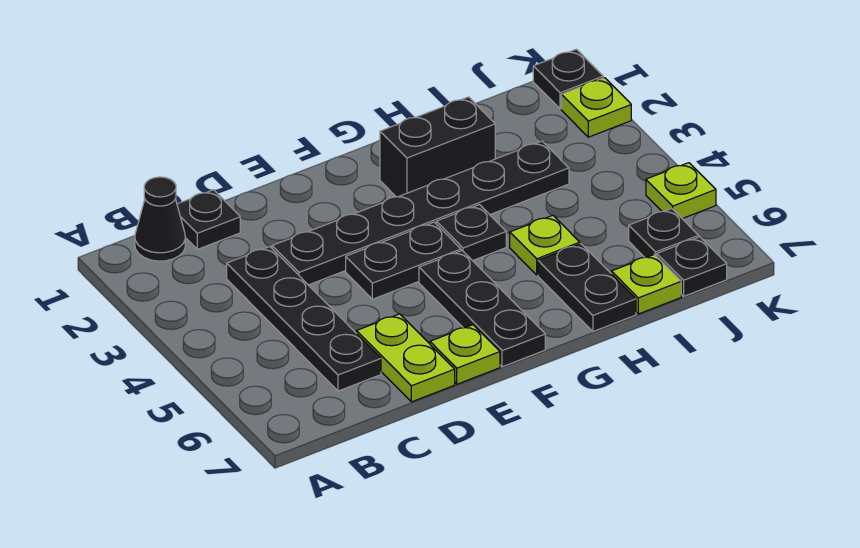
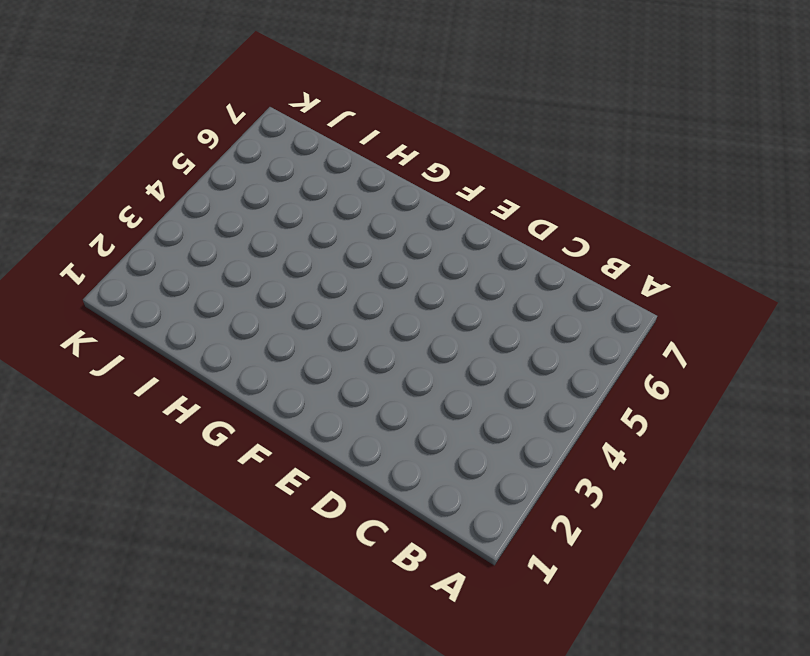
none -> black cone B1 level 1
none -> black plate C1 level 1
none -> black plate C3:C6 level 1

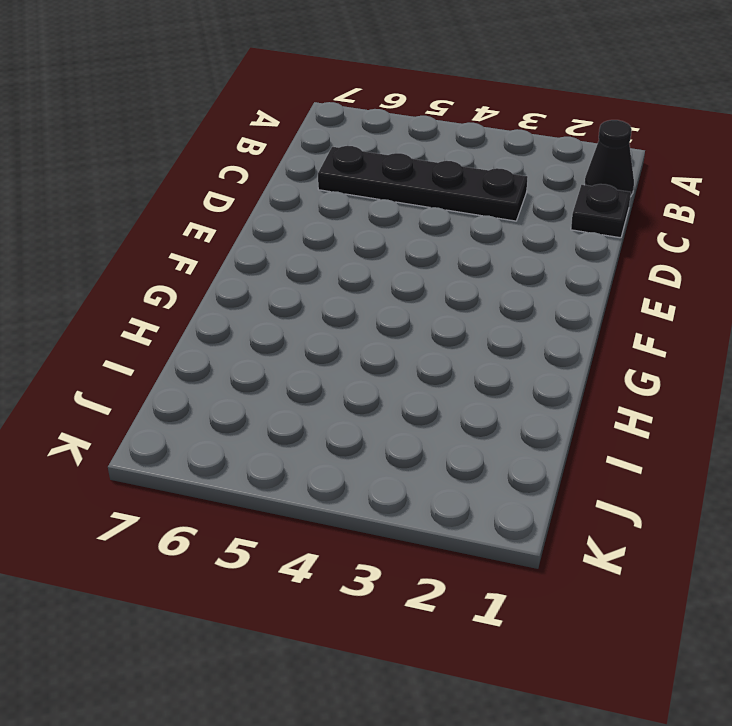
none -> black plate D3:I3 level 1
none -> lime plate D6:D7 level 1
none -> black plate E4:F4 level 1

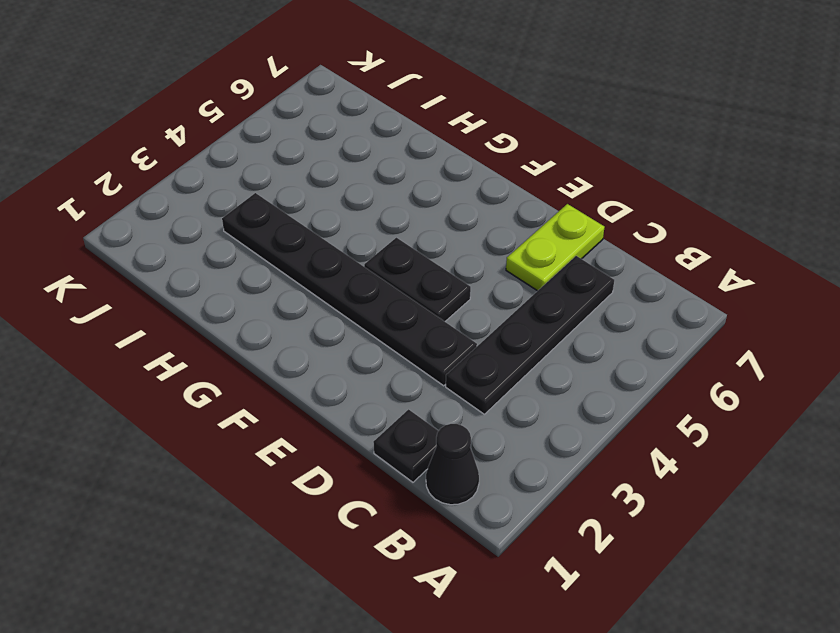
none -> lime plate E7 level 1
none -> black plate F5:F7 level 1
none -> black brick G2:H2 level 1

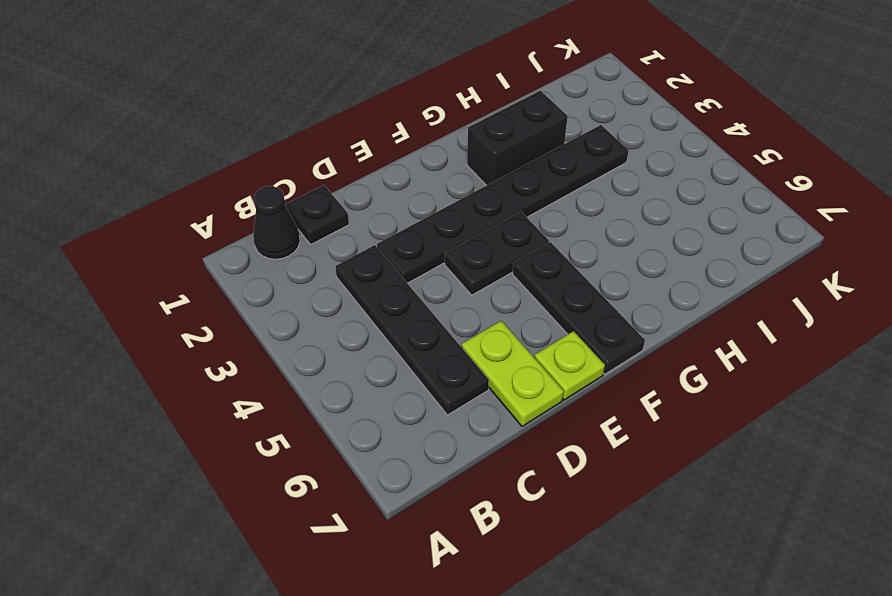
none -> black plate G4 level 1
none -> lime plate H5 level 1
none -> black plate H6:H7 level 1

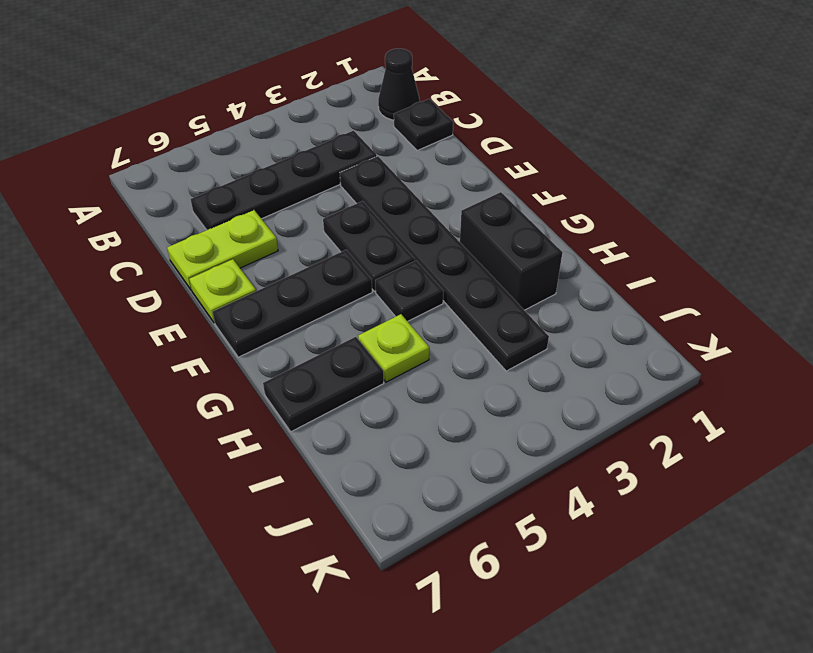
none -> lime plate I7 level 1
none -> black plate J6 level 1
none -> black plate J7 level 1

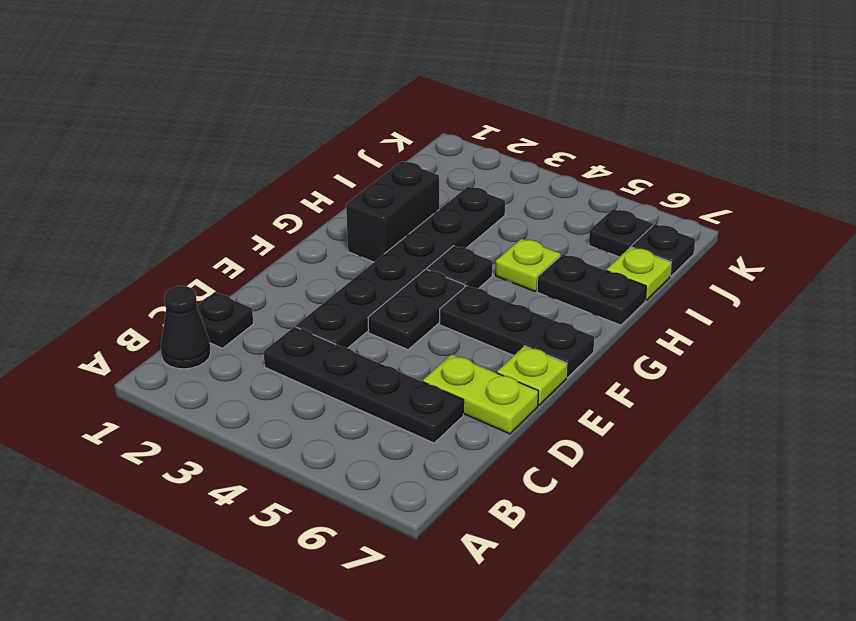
none -> black plate K1 level 1
none -> lime plate K2 level 1
none -> lime plate K5 level 1

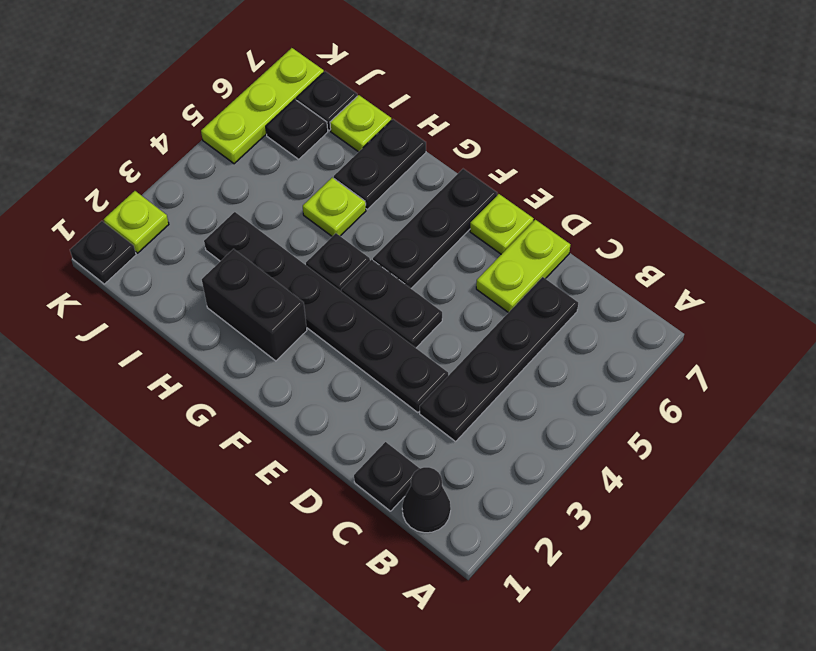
lime plate K5:K7 level 1 -> lime plate K5 level 1

